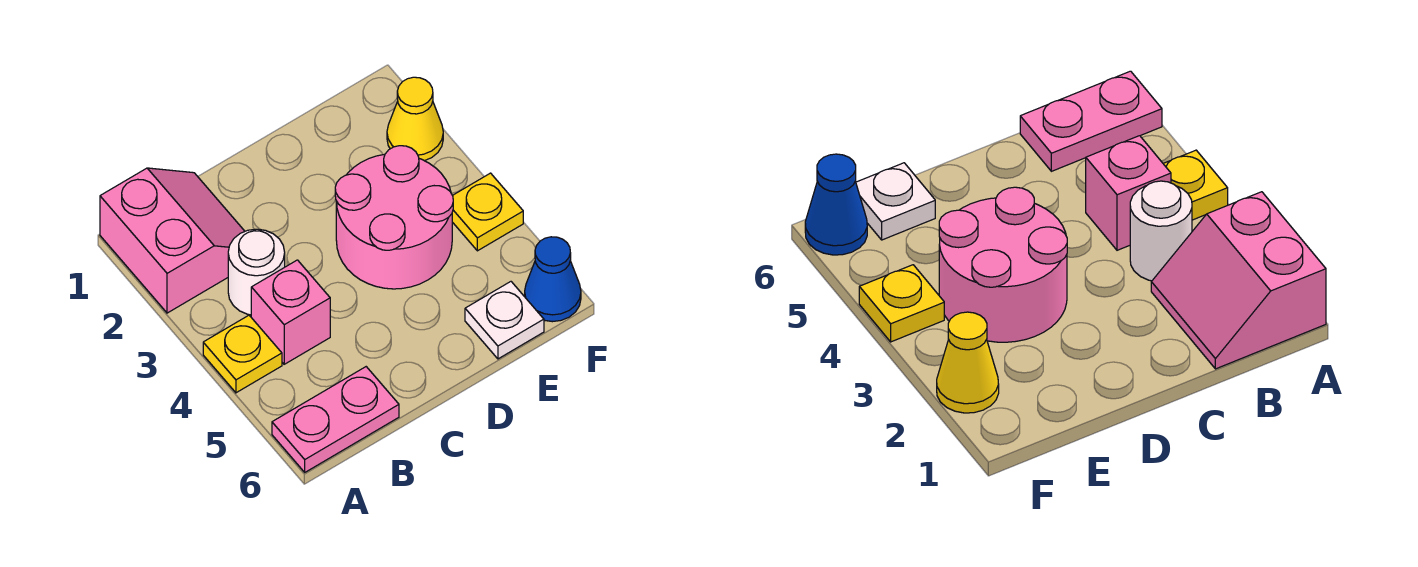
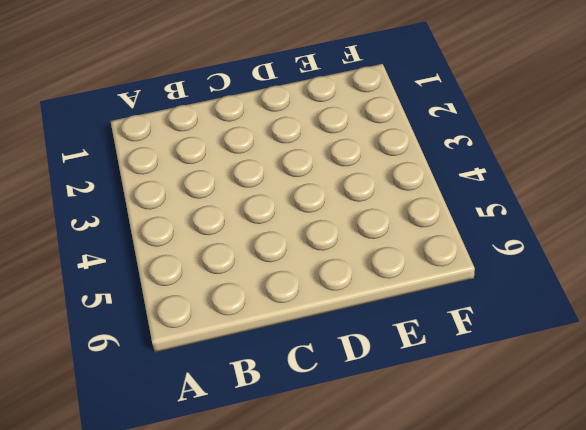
none -> pink slope A1:B2 level 1 top A
none -> yellow plate A4 level 1

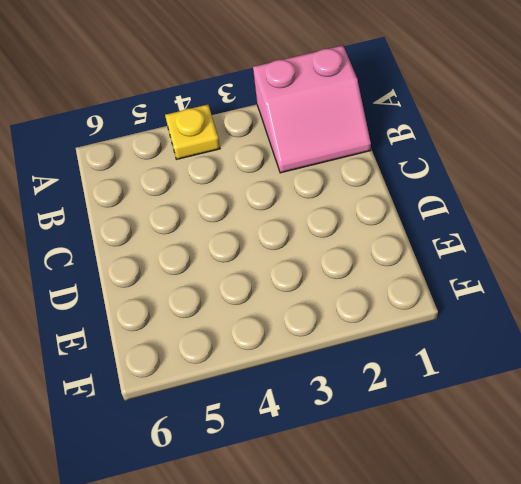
none -> pink plate A6:B6 level 1
none -> white round brick B3 level 1

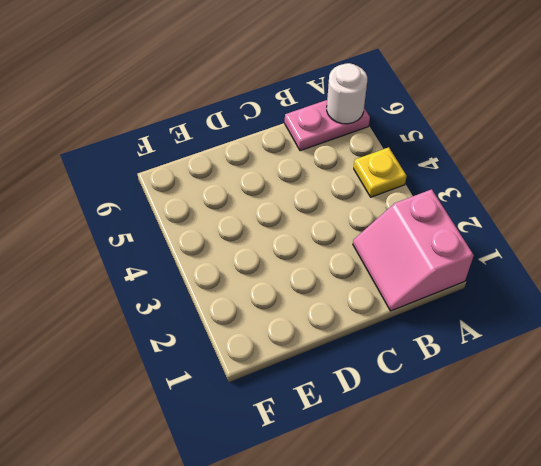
white round brick A6 level 2 -> white round brick B3 level 1
none -> pink brick B4 level 1
none -> pink round brick D3:E4 level 1

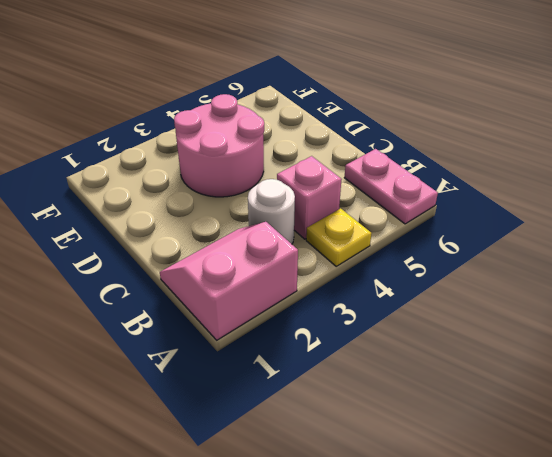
none -> white plate E6 level 1
none -> yellow cone F2 level 1

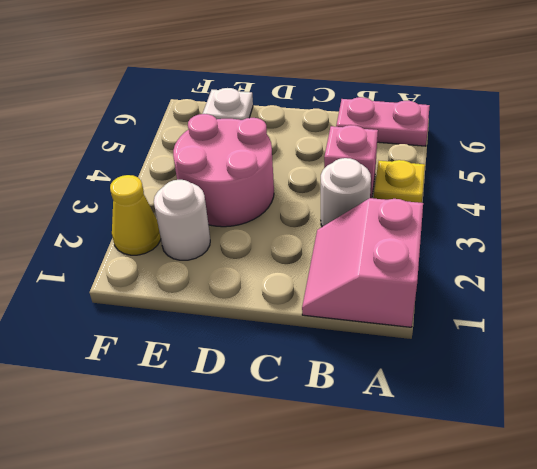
white round brick E2 level 1 -> none
none -> yellow plate F4 level 1
none -> blue cone F6 level 1

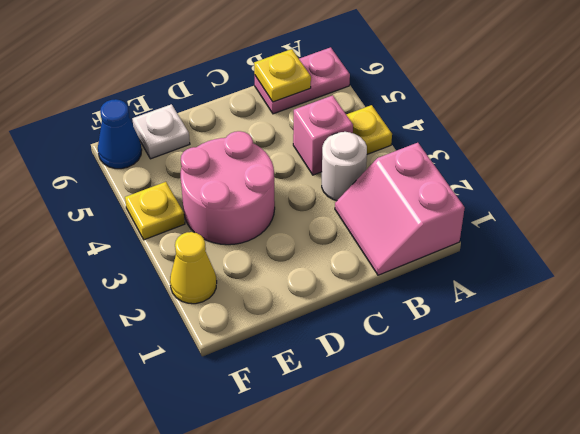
yellow plate B6 level 2 -> none

